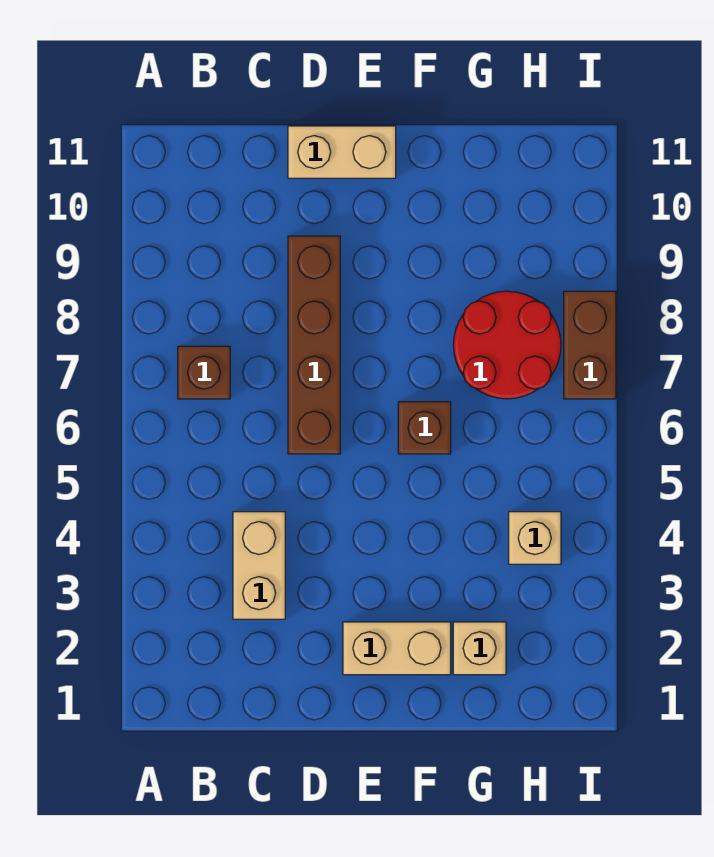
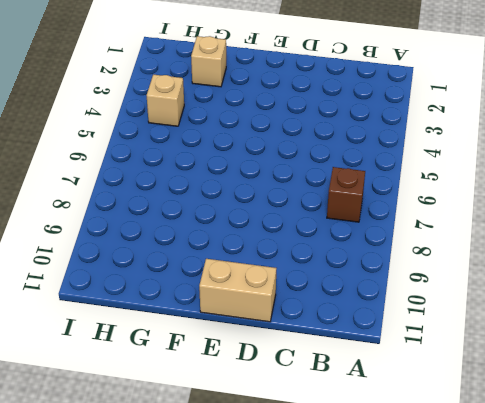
none -> tan brick C3:C4 level 1
none -> brown brick D6:D9 level 1

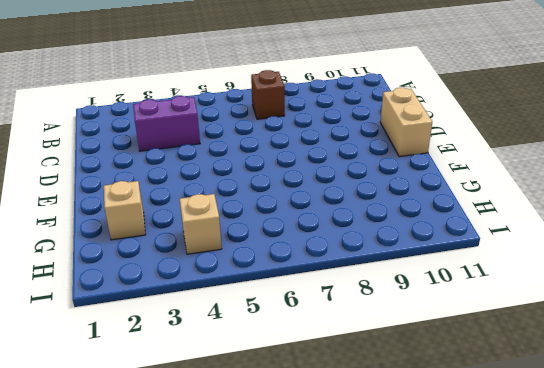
purple brick C3:C4 level 1 -> tan brick C3:C4 level 1
none -> brown brick D6:D9 level 1
none -> tan brick E2:F2 level 1

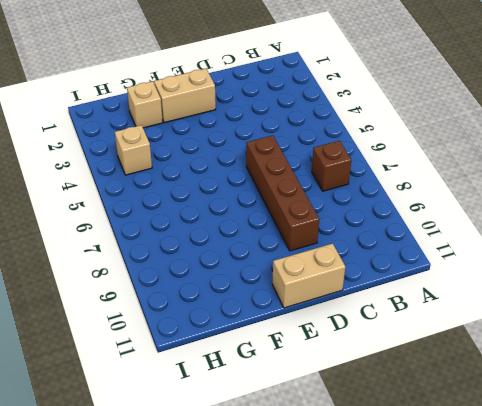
none -> tan brick C3:C4 level 1
none -> brown brick F6 level 1

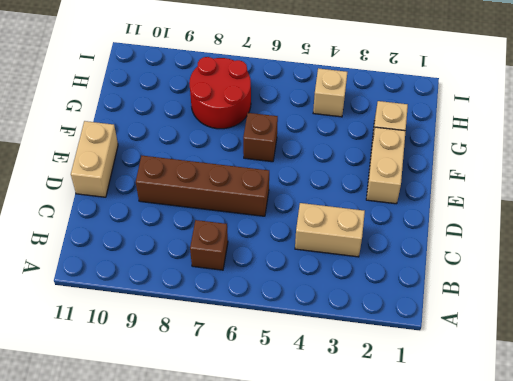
none -> brown brick I7:I8 level 1

